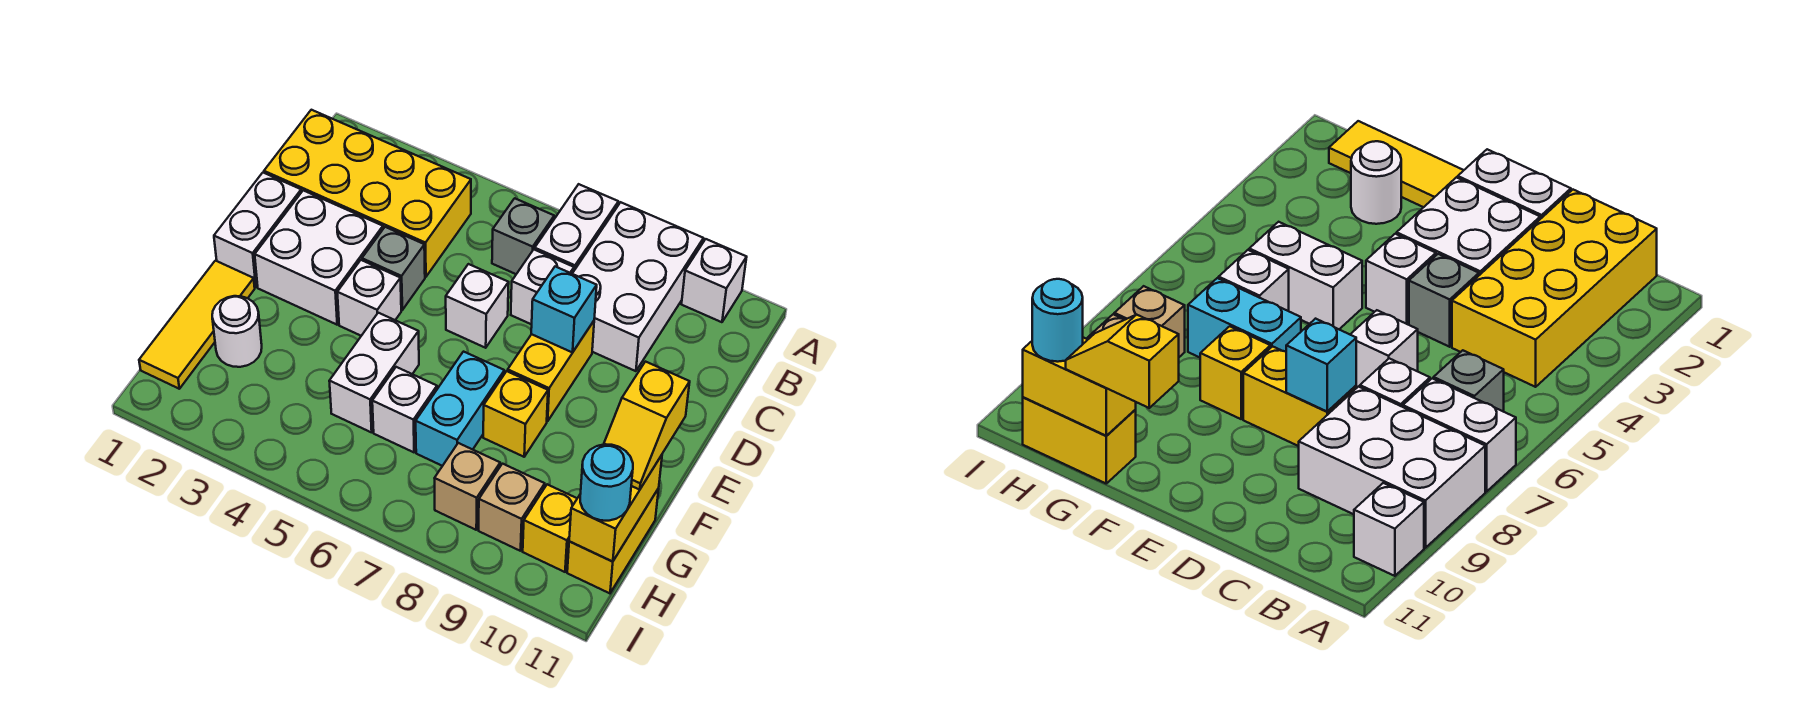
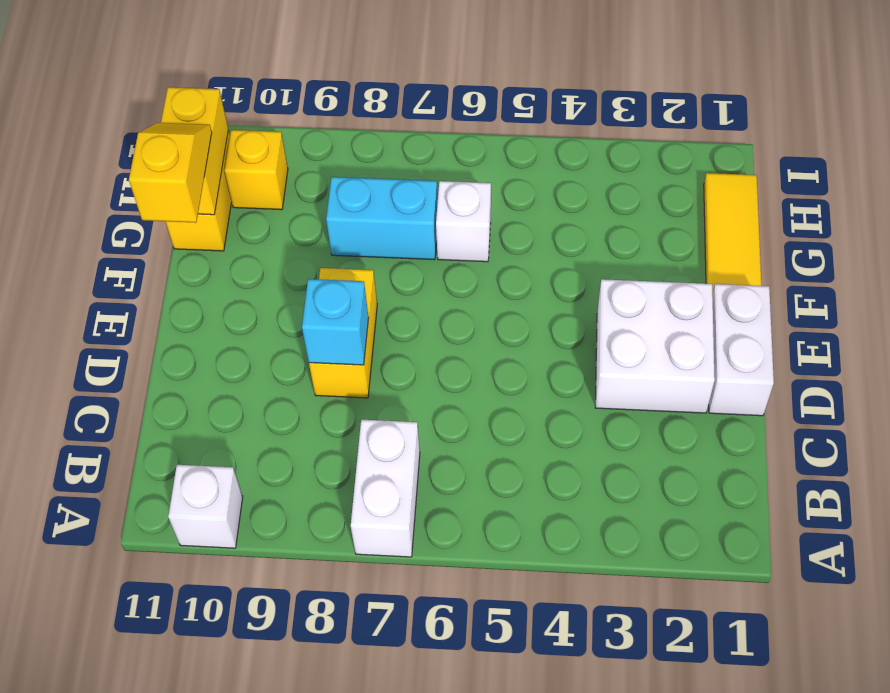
cyan brick G7:G8 level 1 -> cyan brick F7:G7 level 1
none -> white brick A8:C9 level 1
none -> yellow brick B1:C4 level 1
none -> grey brick B6 level 1

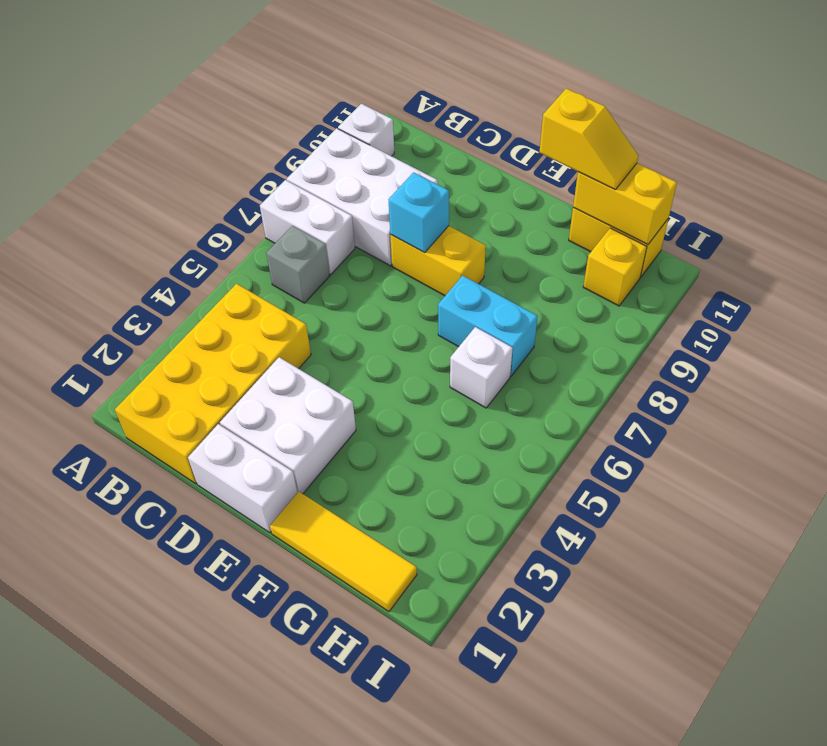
none -> white brick C7 level 1
none -> grey brick D4 level 1
none -> white brick D6 level 1

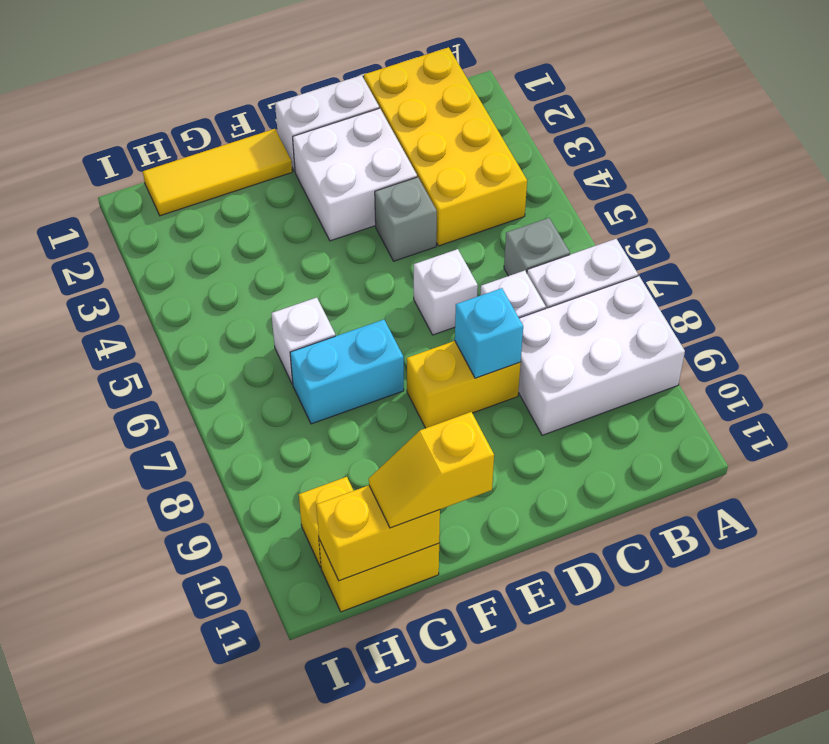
none -> white brick A10 level 1
none -> white brick E4 level 1
none -> white brick F5:G5 level 1

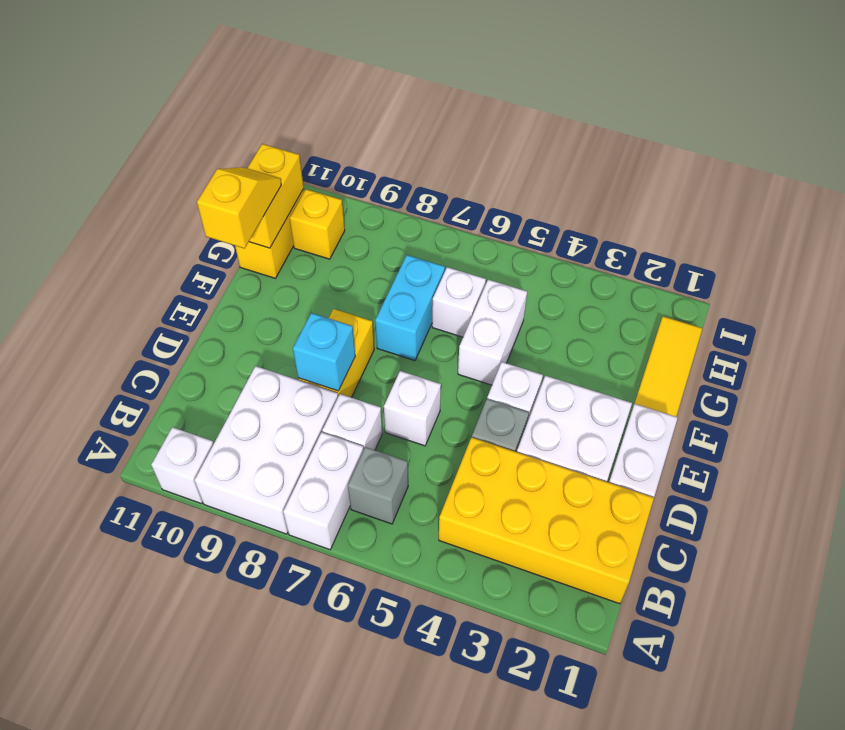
none -> yellow brick F8 level 1
none -> white round brick G2 level 1
none -> tan brick H8 level 1

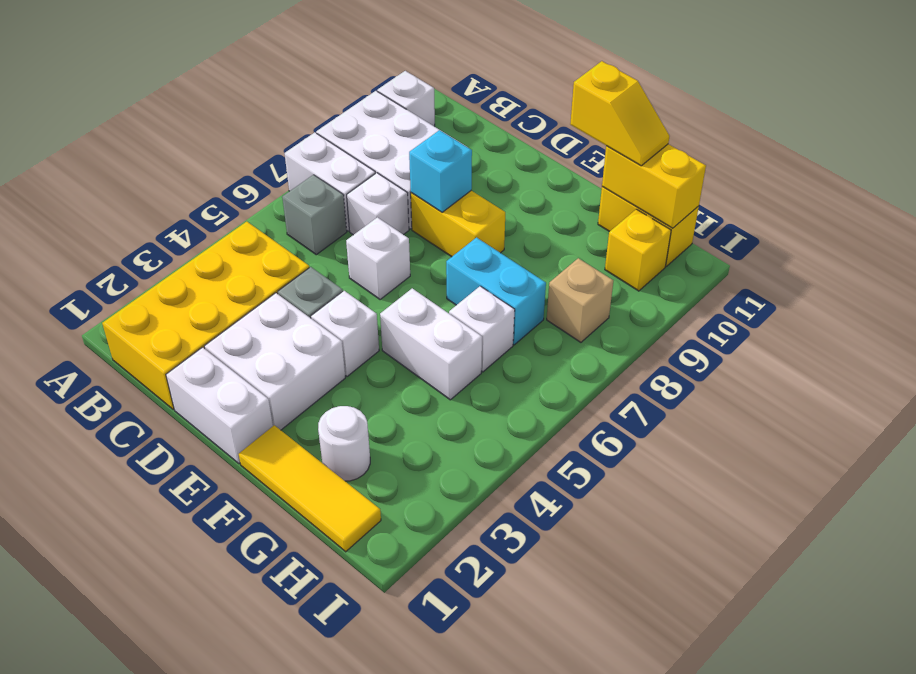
none -> yellow brick F8 level 1
none -> tan brick H9 level 1
none -> cyan round brick H11 level 3

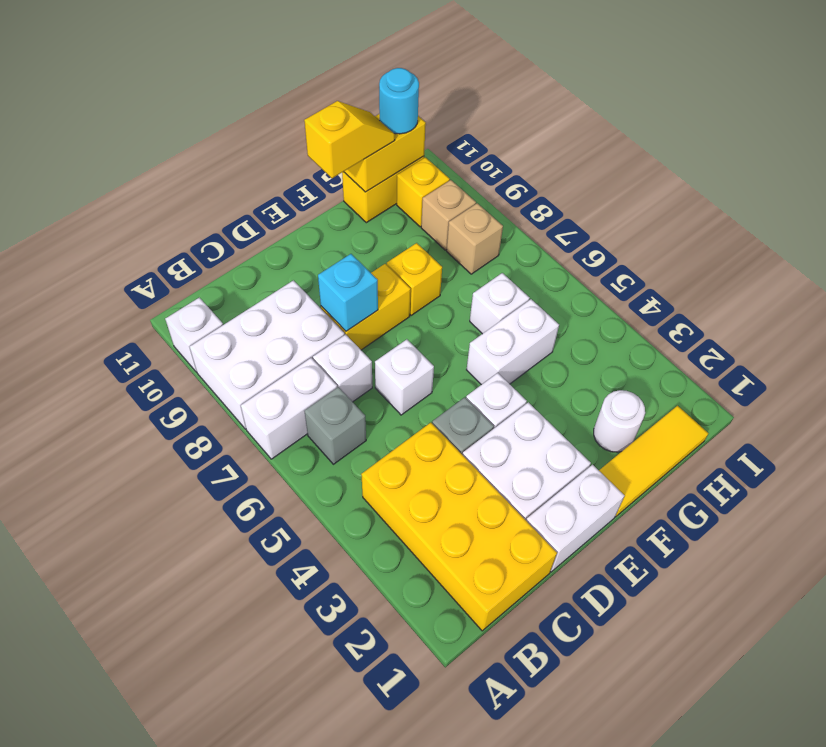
none -> cyan brick F7:G7 level 1

